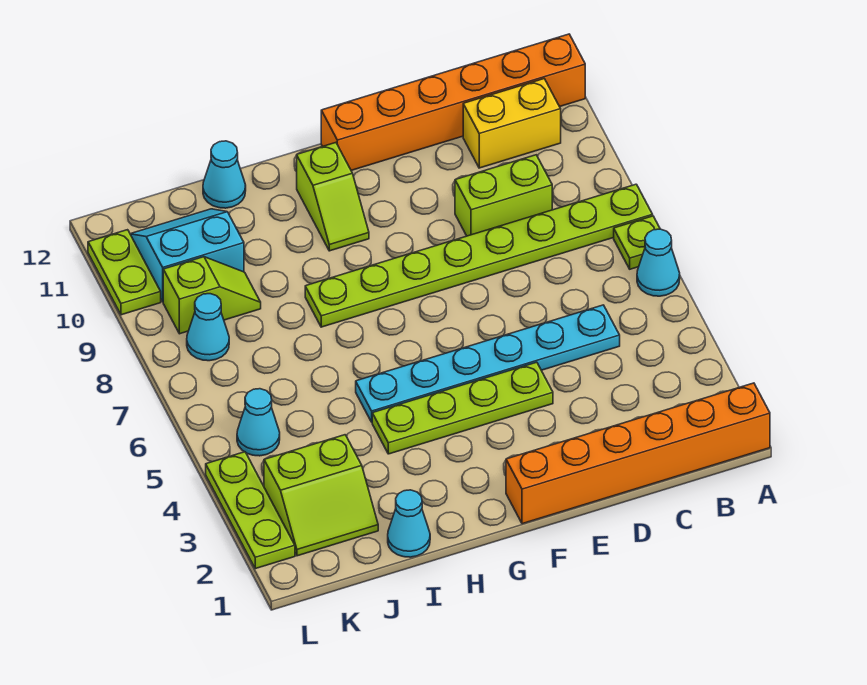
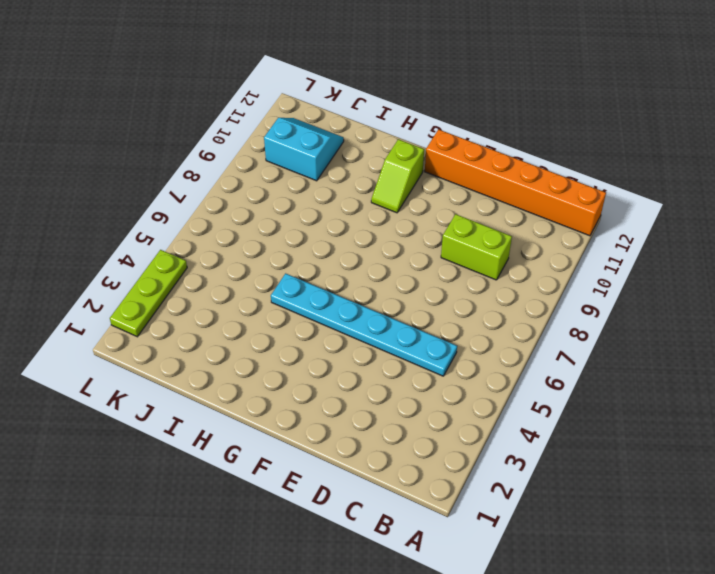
none -> orange brick A1:F1 level 1
none -> cyan cone A6 level 1
none -> lime plate A7 level 1

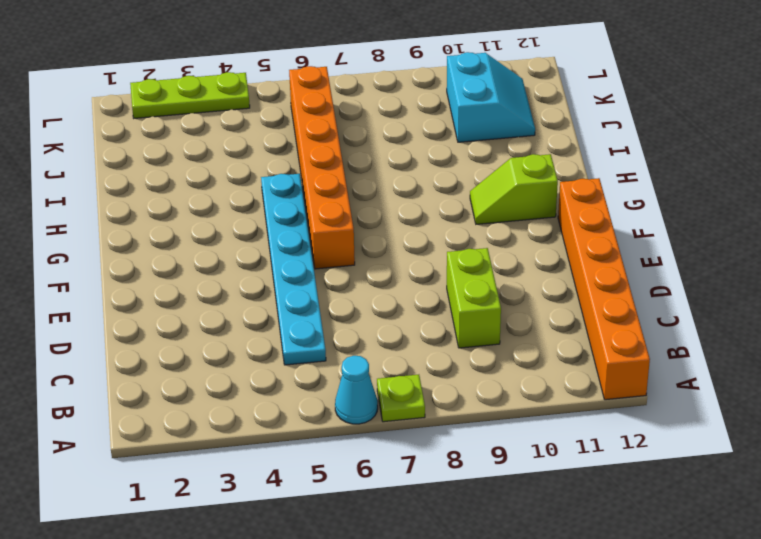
orange brick F6:K6 level 1 -> orange brick A1:F1 level 1
none -> lime plate A8:H8 level 1
none -> yellow brick B11:C11 level 1
none -> lime plate E4:H4 level 1

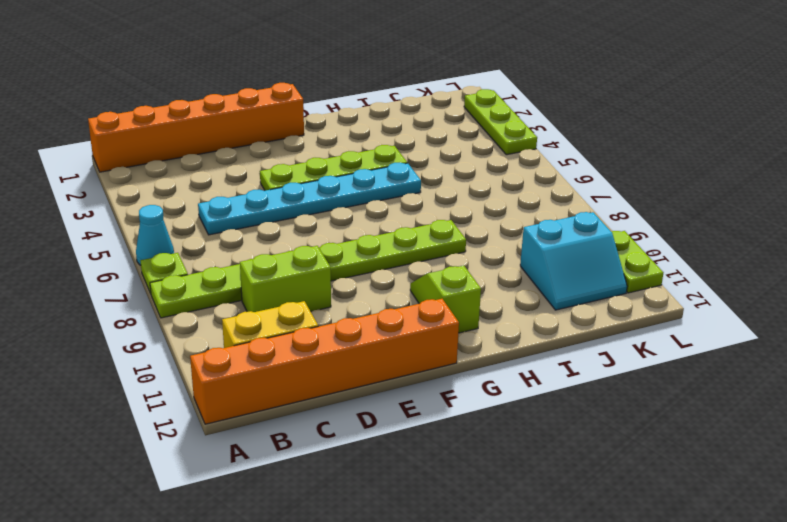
none -> cyan cone I1 level 1
none -> cyan cone I12 level 1
none -> lime slope J2:K3 level 1 top 3

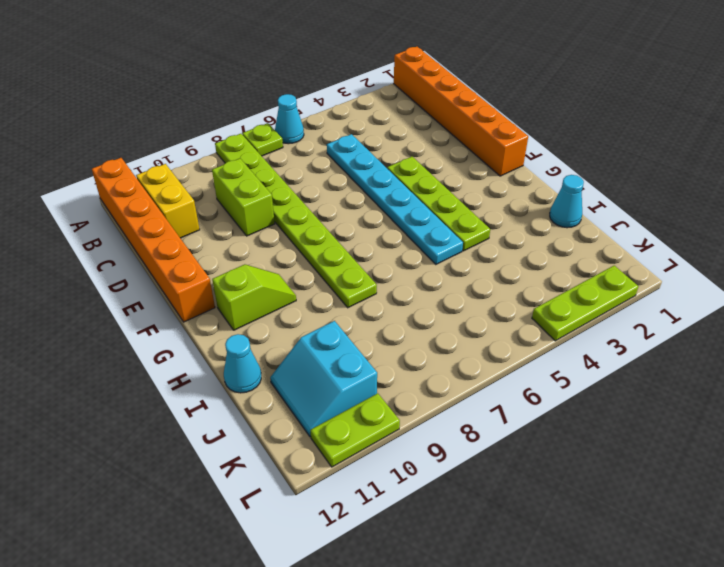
none -> lime slope J2:K3 level 1 top 3
none -> lime slope J9:K9 level 1 top K
none -> cyan cone K5 level 1

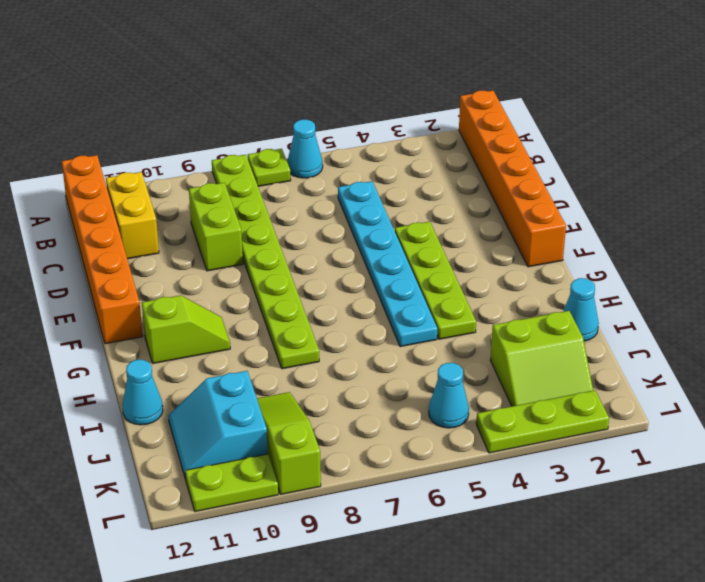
lime slope J2:K3 level 1 top J -> lime slope J2:K3 level 1 top 3
lime slope J9:L9 level 1 top L -> lime slope J9:K9 level 1 top K
none -> cyan cone K8 level 1

